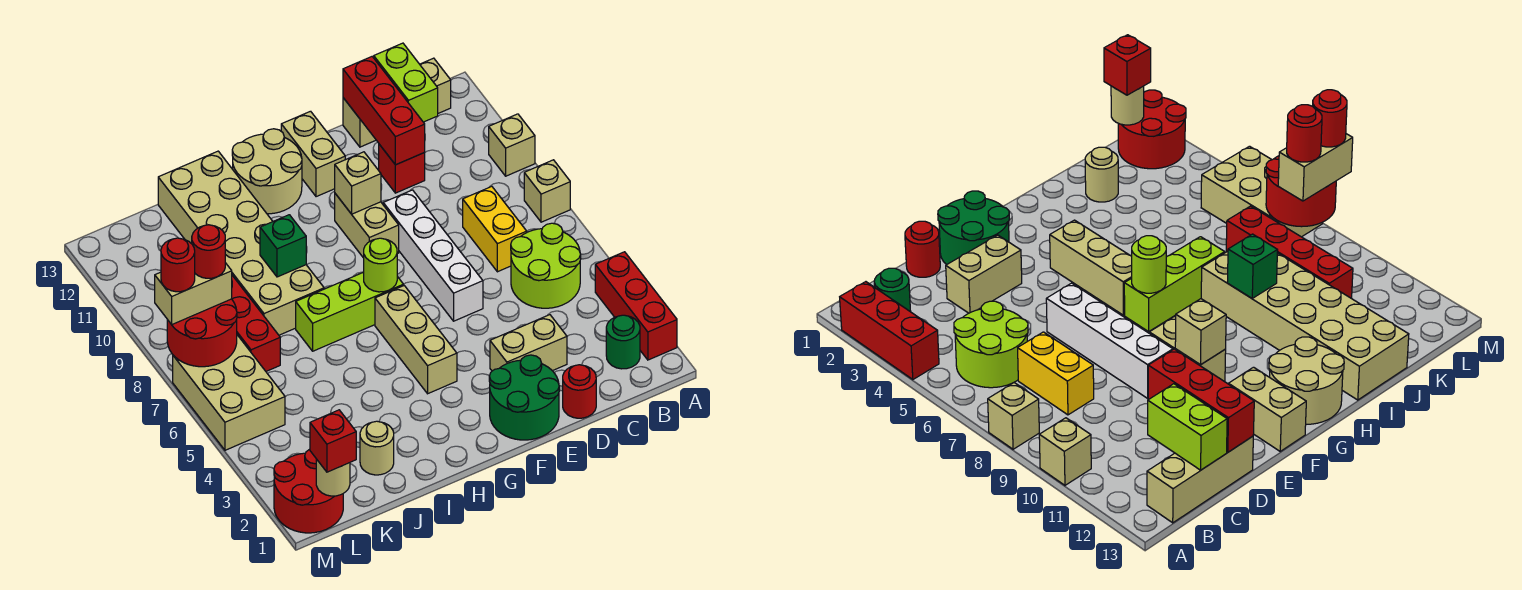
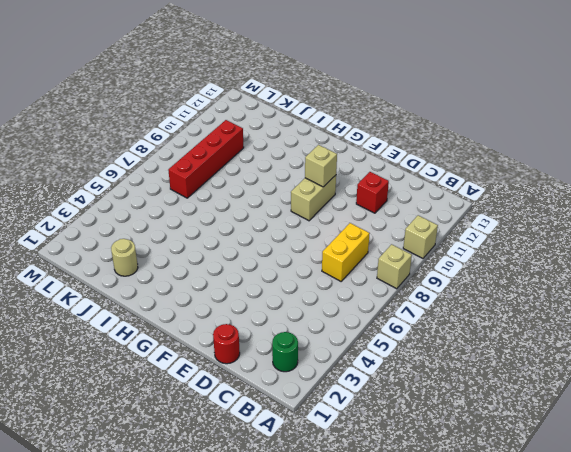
none -> red brick A2:A4 level 1
none -> lime round brick B5:C6 level 1
none -> tan brick B13:D13 level 1
none -> tan brick D3:E3 level 1

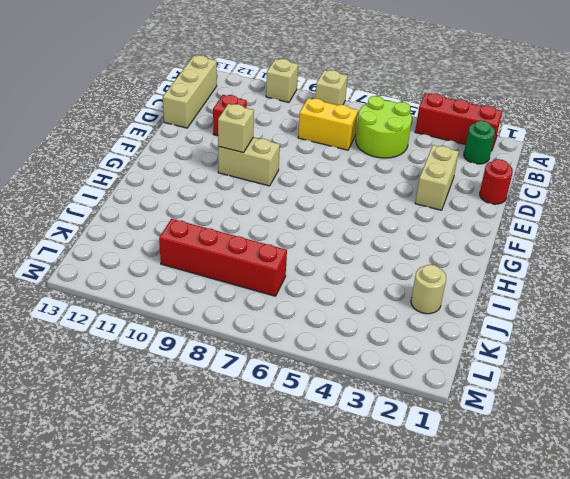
none -> green round brick E1:F2 level 1
none -> white brick E6:E9 level 1
none -> tan brick F12:F13 level 1
none -> tan brick G4:G6 level 1

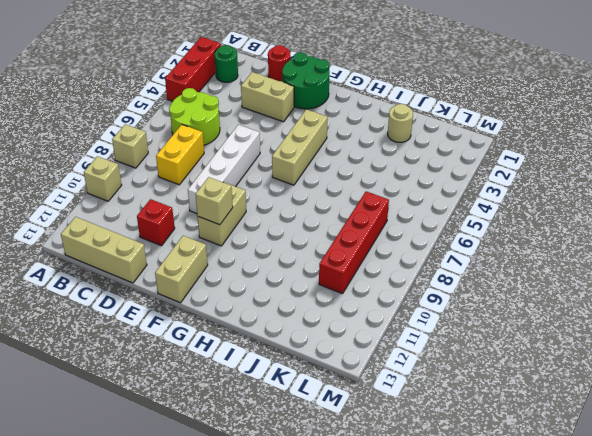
none -> lime brick G7:I7 level 1
none -> tan round brick G12:H13 level 1
none -> tan brick I8:J13 level 1
none -> red round brick L1:M2 level 1

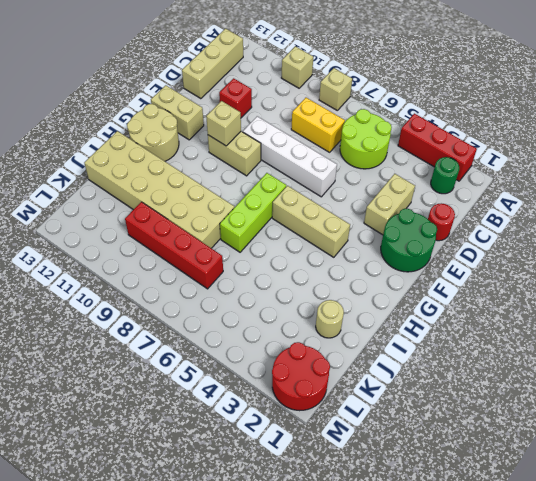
none -> tan brick L5:M7 level 1
none -> lime brick C12:C13 level 2
none -> red brick D11:D13 level 2
none -> lime round brick G7 level 2

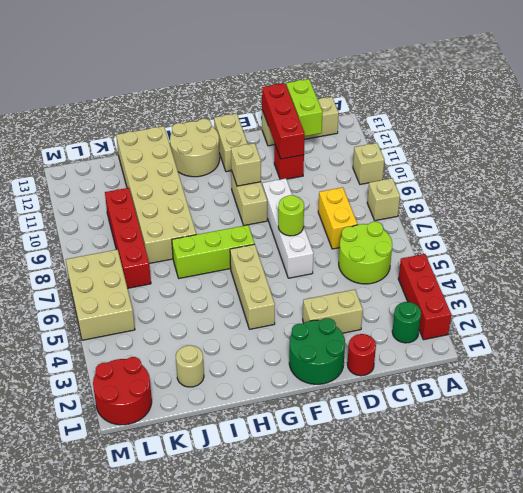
lime round brick E7 level 2 -> lime round brick G7 level 2
none -> green brick I9 level 2
none -> tan round brick L1 level 2
none -> red round brick L7:M8 level 2
none -> red brick L1 level 3

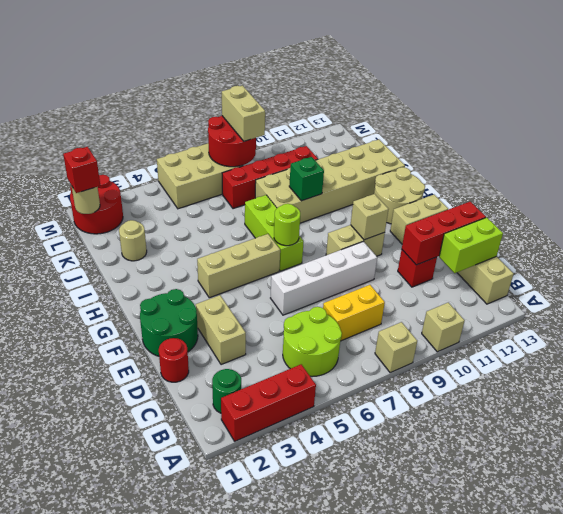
none -> red round brick L8 level 4
none -> red round brick M8 level 4

